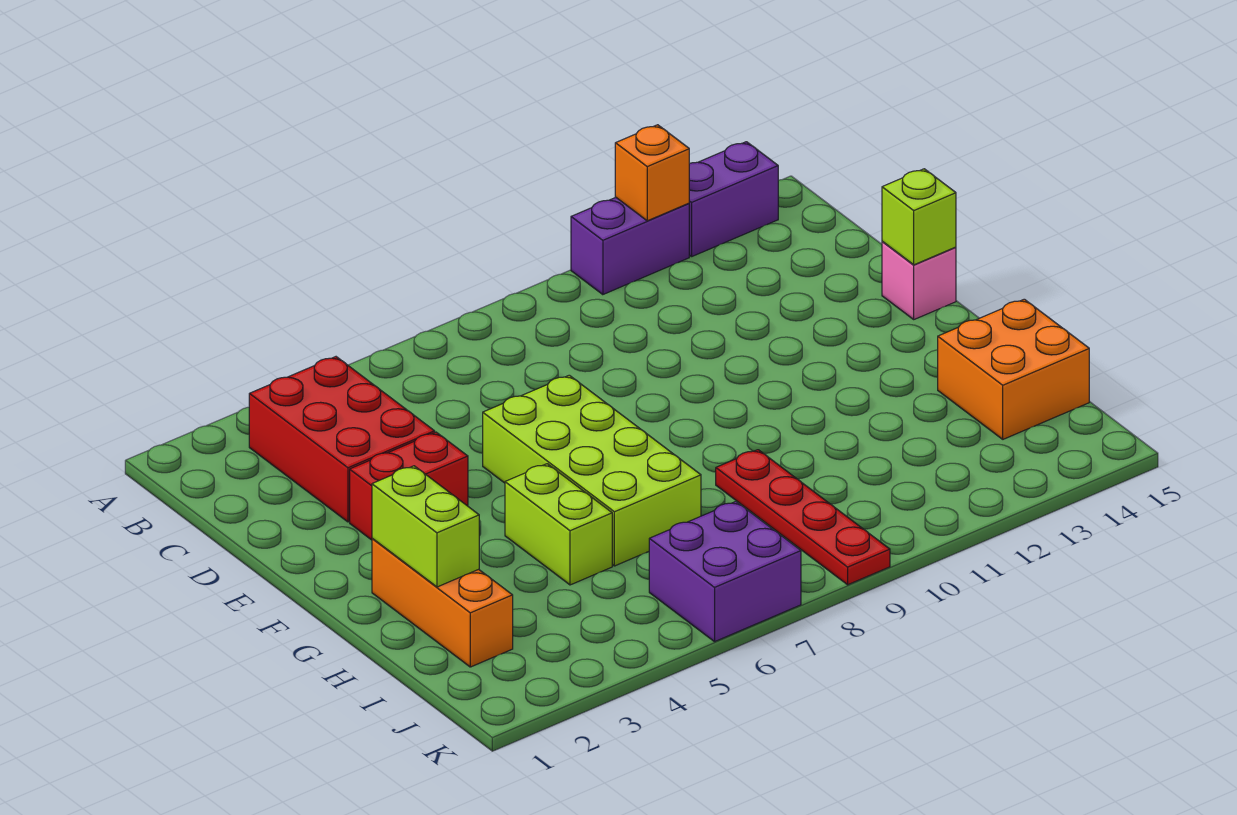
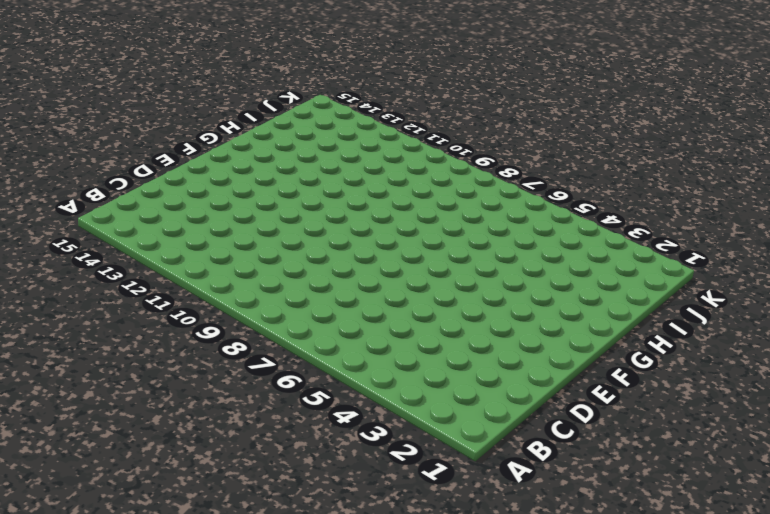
none -> purple brick A11:A12 level 1
none -> purple brick A13:A14 level 1
none -> red brick B3:D4 level 1

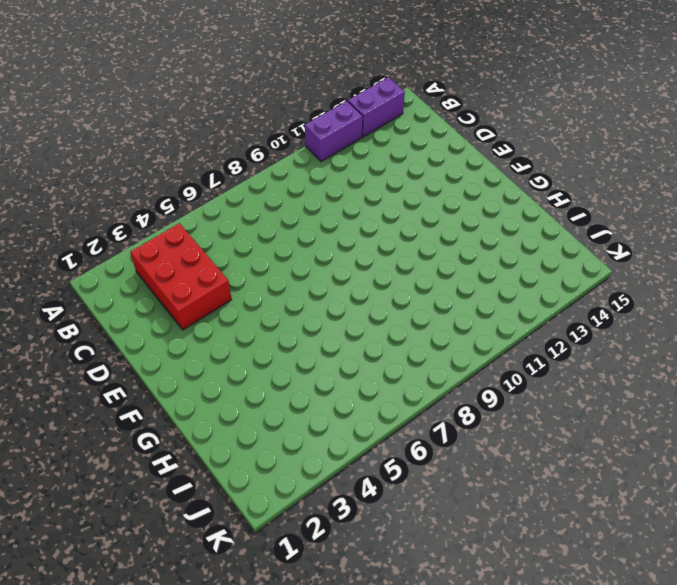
none -> red brick E3:E4 level 1
none -> lime brick E6:H7 level 1
none -> pink brick E15 level 1

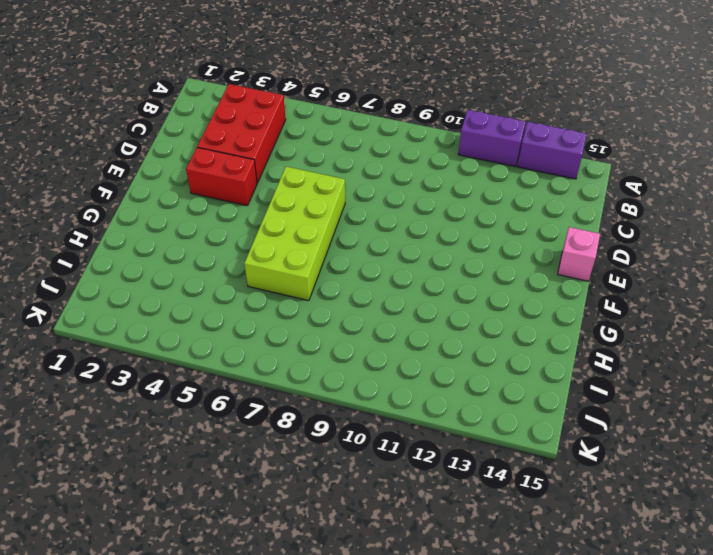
none -> orange brick G2:I2 level 1
none -> lime brick G5:H5 level 1
none -> red plate H9:K9 level 1

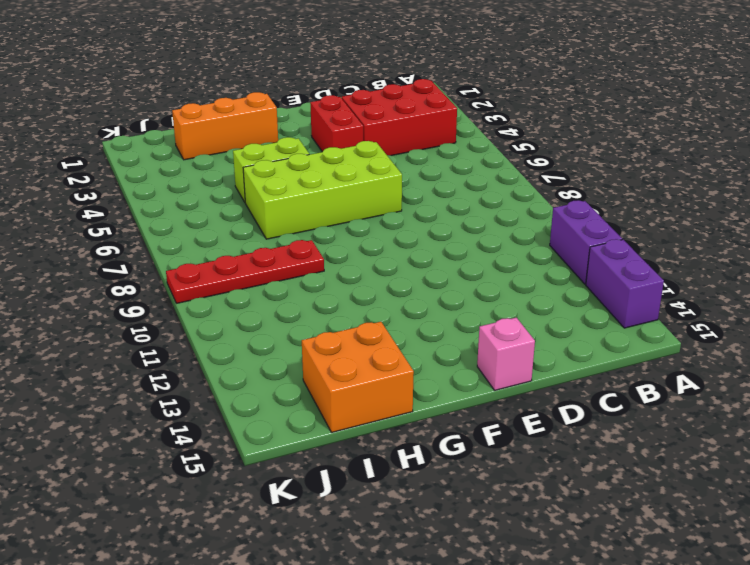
none -> purple brick J6:K7 level 1
none -> orange brick A12 level 2
none -> lime brick E15 level 2

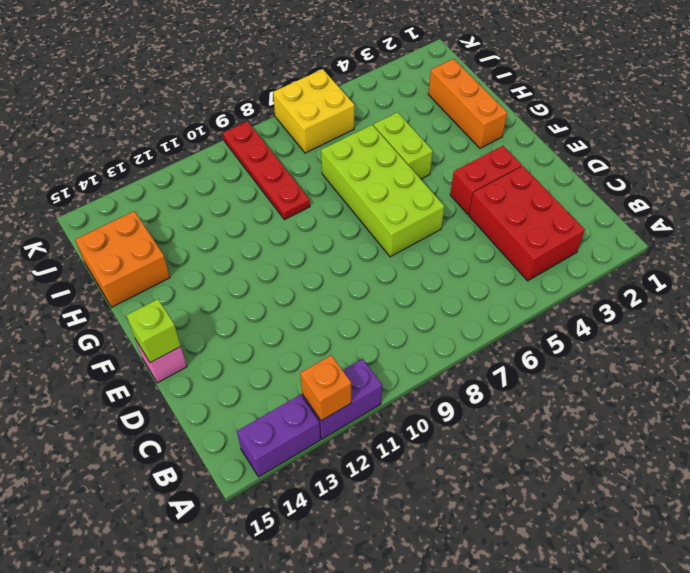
yellow brick J6:K7 level 1 -> purple brick J6:K7 level 1
none -> lime brick G2:H2 level 2

